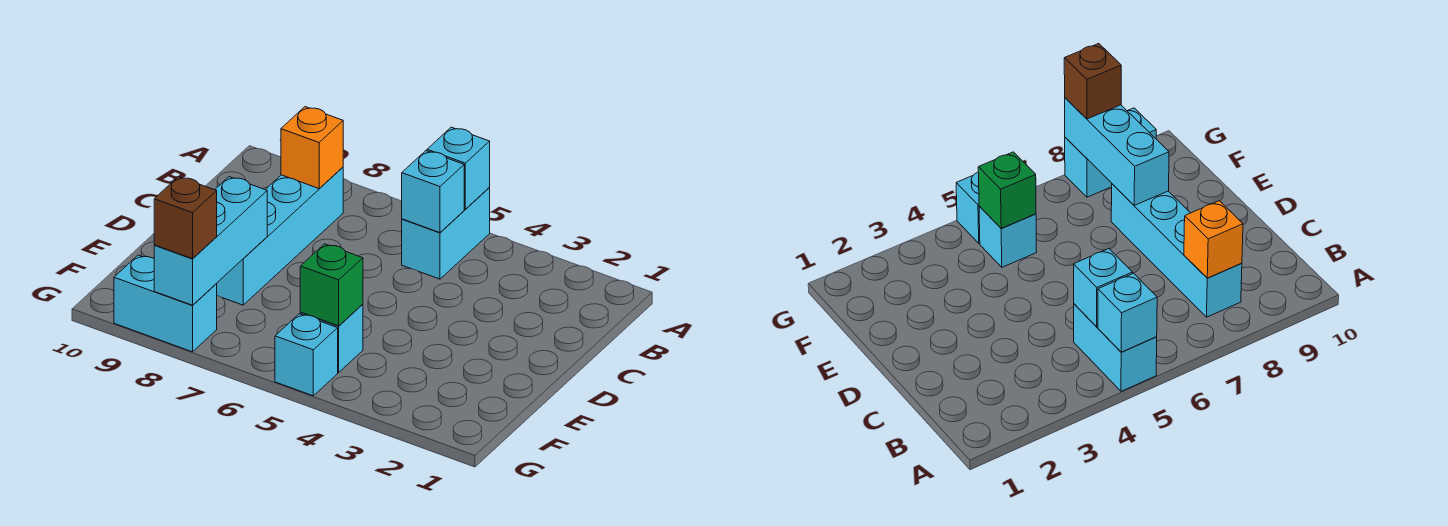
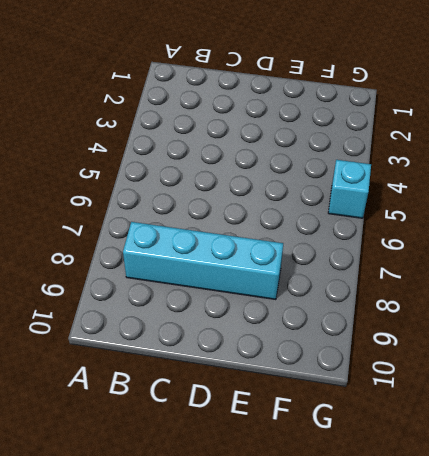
none -> cyan brick A5:B5 level 1
none -> cyan brick F5 level 1

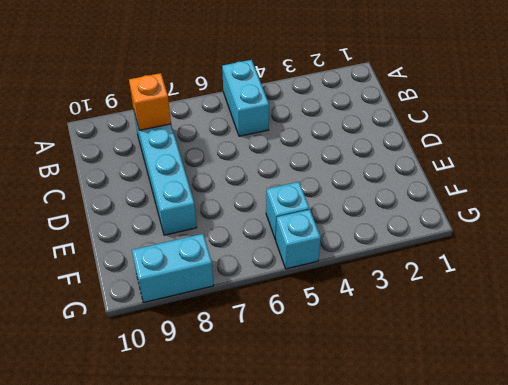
none -> cyan brick A5 level 2
none -> cyan brick B5 level 2

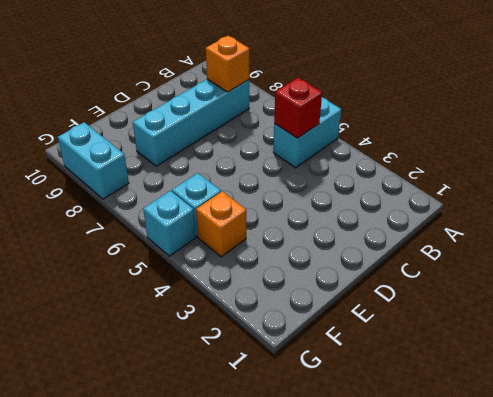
red brick B5 level 2 -> cyan brick B5 level 2
orange brick F4 level 1 -> none
none -> cyan brick A5 level 2
none -> cyan brick E8:G8 level 2

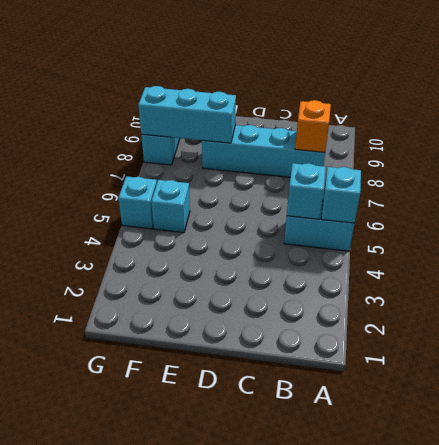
none -> green brick F5 level 2
none -> brown brick G8 level 3

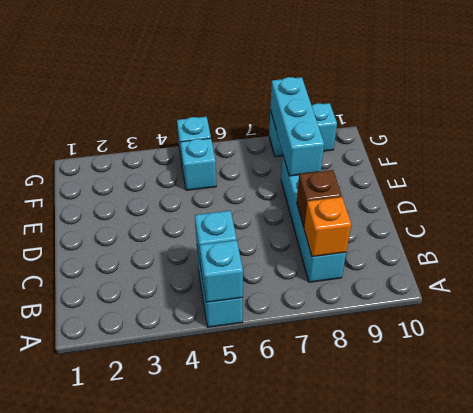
brown brick C8 level 2 -> brown brick G8 level 3
none -> green brick F5 level 2

